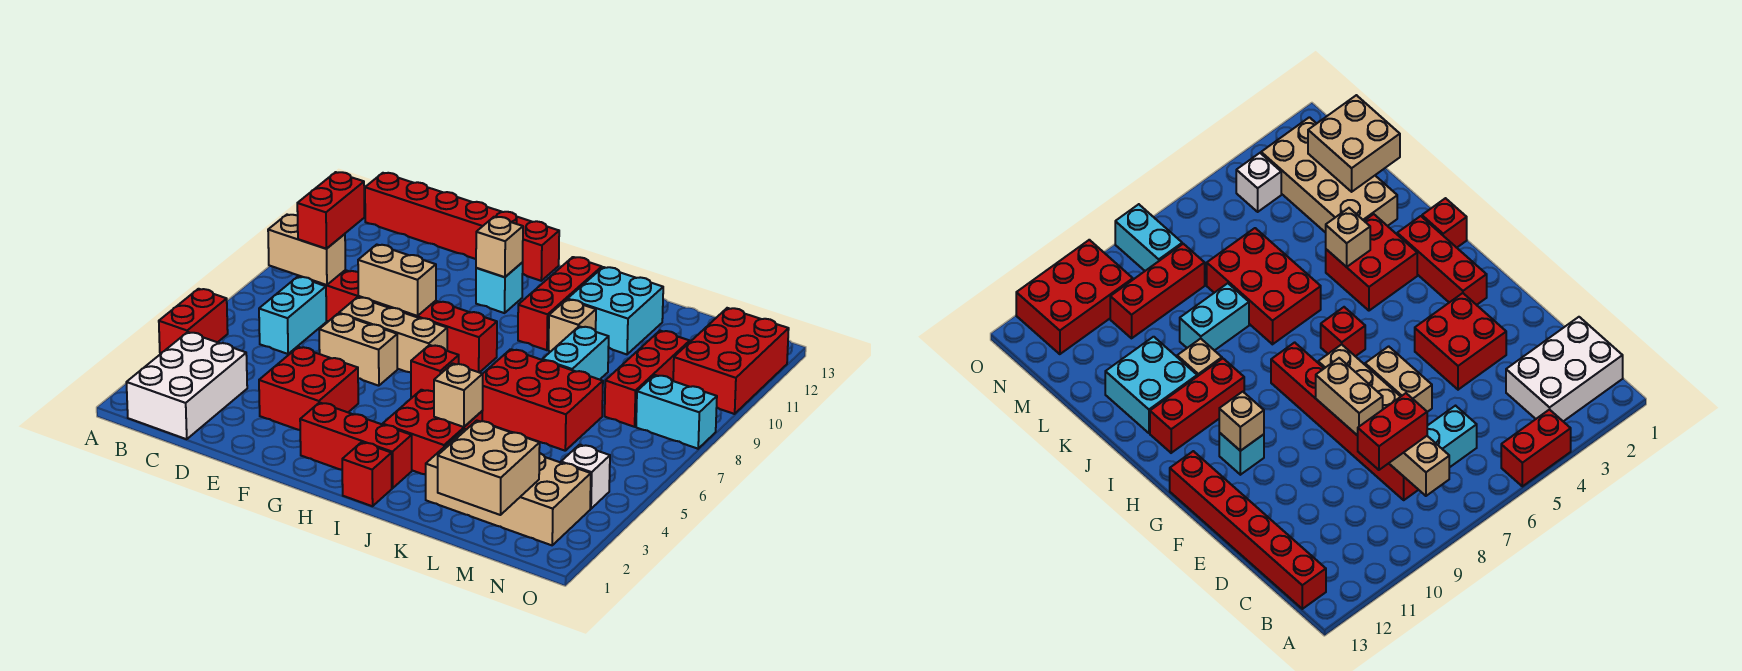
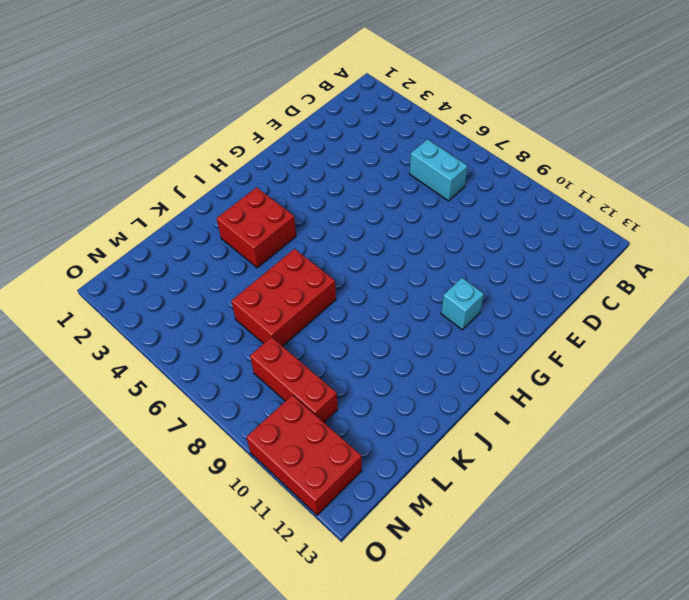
none -> red brick A4:A5 level 1
none -> white brick B1:C3 level 1
none -> red brick B13:G13 level 1

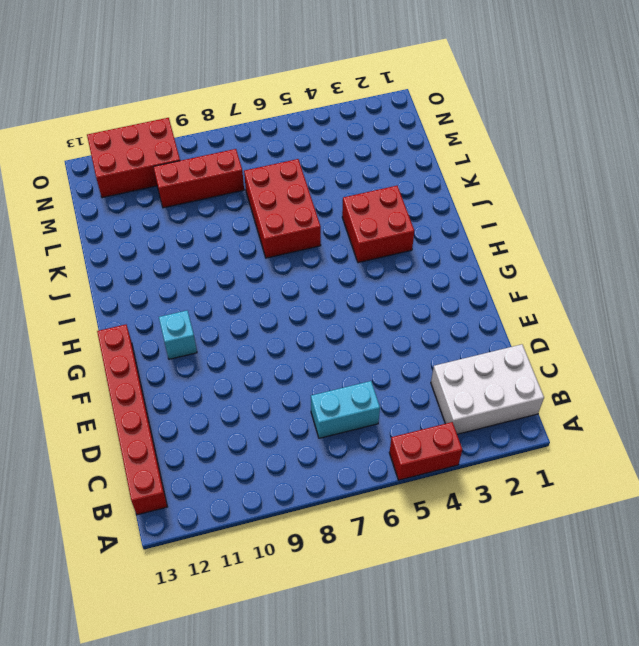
none -> red brick C8:H8 level 1
none -> red brick E3:F4 level 1
none -> tan brick E6:F6 level 1

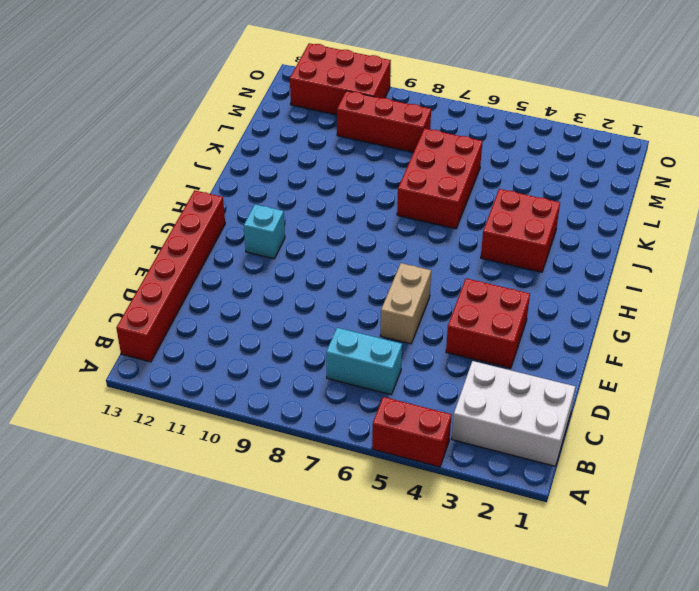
none -> red brick C8:H8 level 1
none -> tan brick E7:G7 level 1
none -> red brick G2:I2 level 1

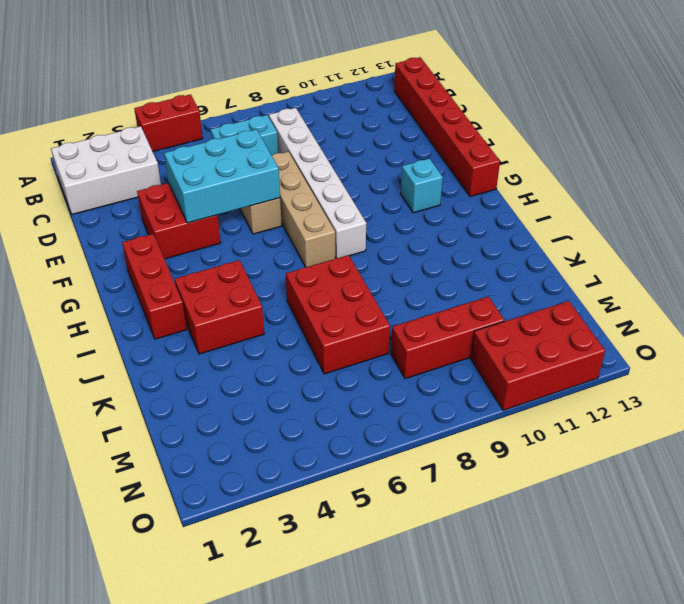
white brick C8:H8 level 1 -> red brick C8:H8 level 1
cyan brick E4:F6 level 2 -> none
tan brick E7:H7 level 1 -> tan brick E7:G7 level 1
none -> red brick H6 level 1
none -> red brick I1 level 1
none -> red brick I10:I12 level 1

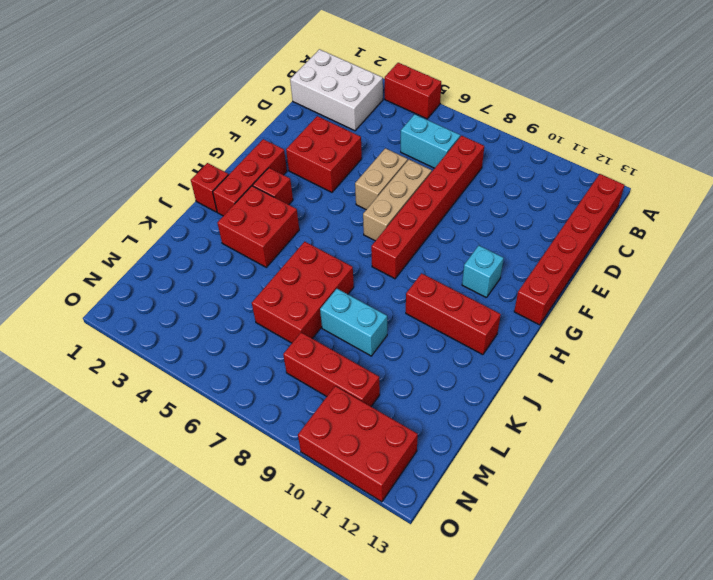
red brick H3 level 1 -> red brick H6 level 1
none -> tan brick J10 level 1
none -> cyan brick J11:K12 level 1
none -> tan brick K2:N3 level 1

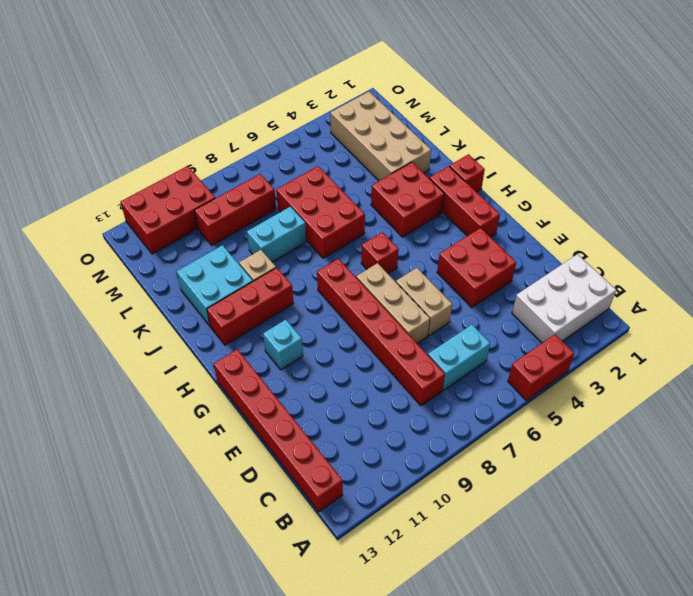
none -> white brick N4 level 1
none -> cyan brick N8:O8 level 1
none -> tan brick B8:C8 level 2

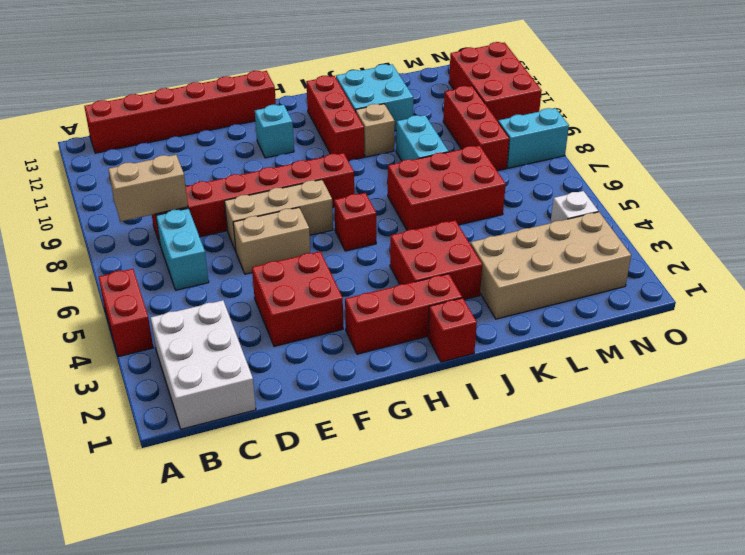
none -> tan brick E8:F8 level 2
none -> tan brick G11 level 2
none -> tan brick J4 level 2

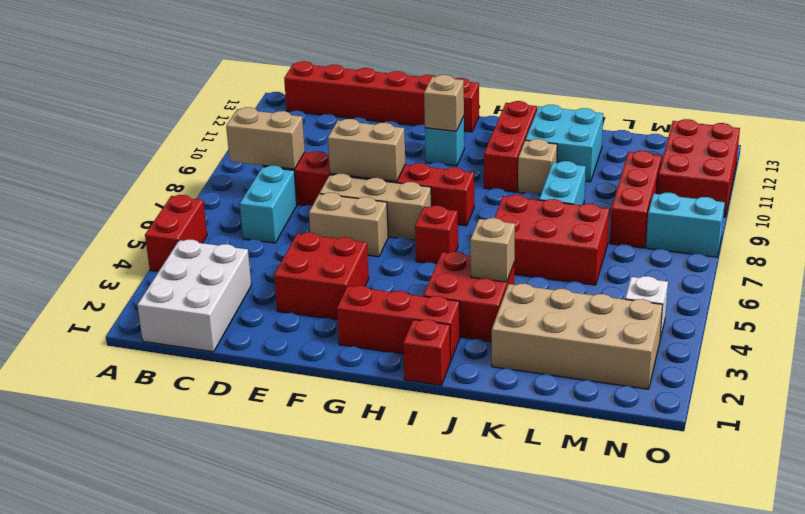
none -> tan brick L1:M2 level 2
none -> red brick C8:C9 level 3

